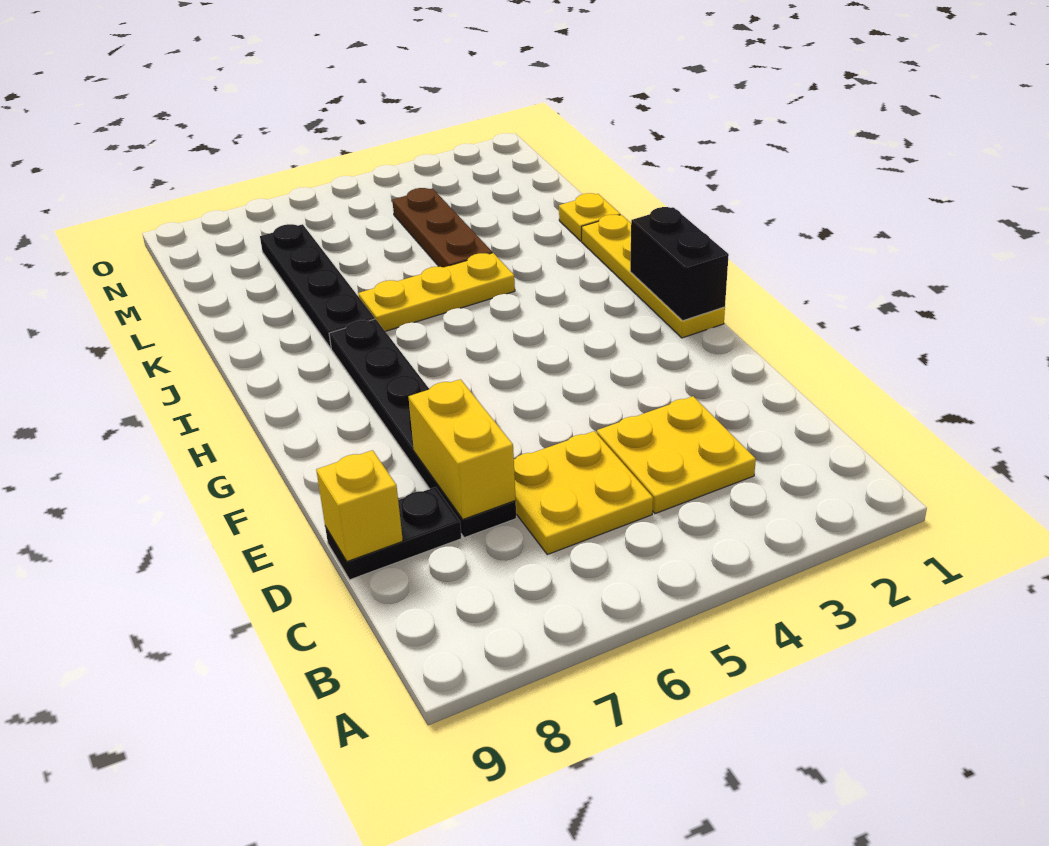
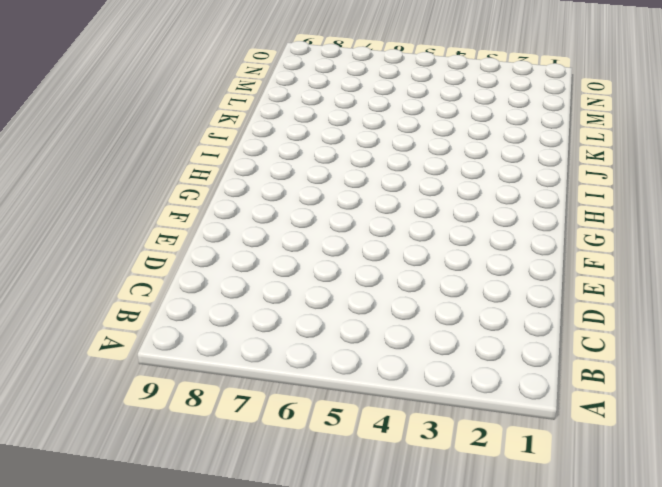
none -> yellow plate C3:D4 level 1
none -> yellow plate C5:D6 level 1
none -> black plate D7:I7 level 1

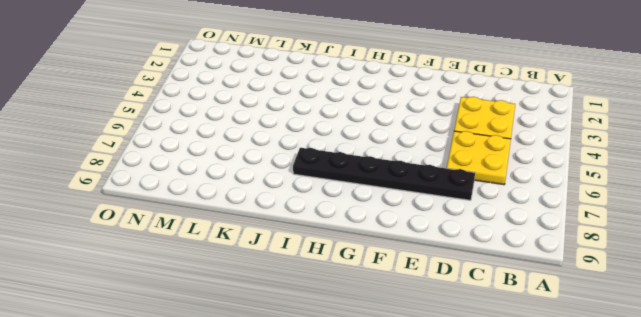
none -> black plate D8:D9 level 1
none -> yellow plate G1:J1 level 1
none -> yellow plate J4:J6 level 1

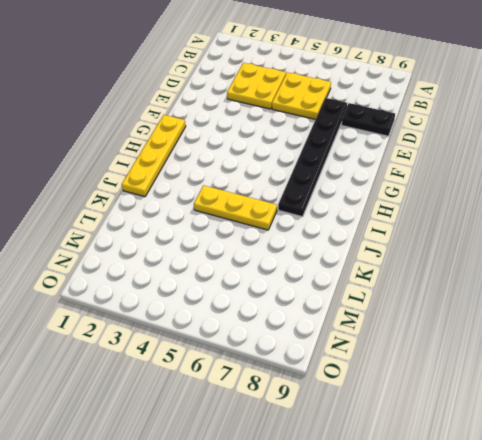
none -> black plate J7:M7 level 1
none -> yellow plate K1 level 1
none -> brown plate K4:M4 level 1

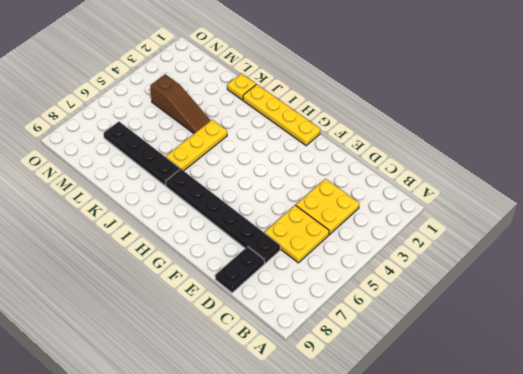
brown slope K4:M4 level 1 top M -> brown plate K4:M4 level 1
none -> yellow brick D7:E7 level 2
none -> yellow brick D9 level 2
none -> black brick G1:H1 level 2

